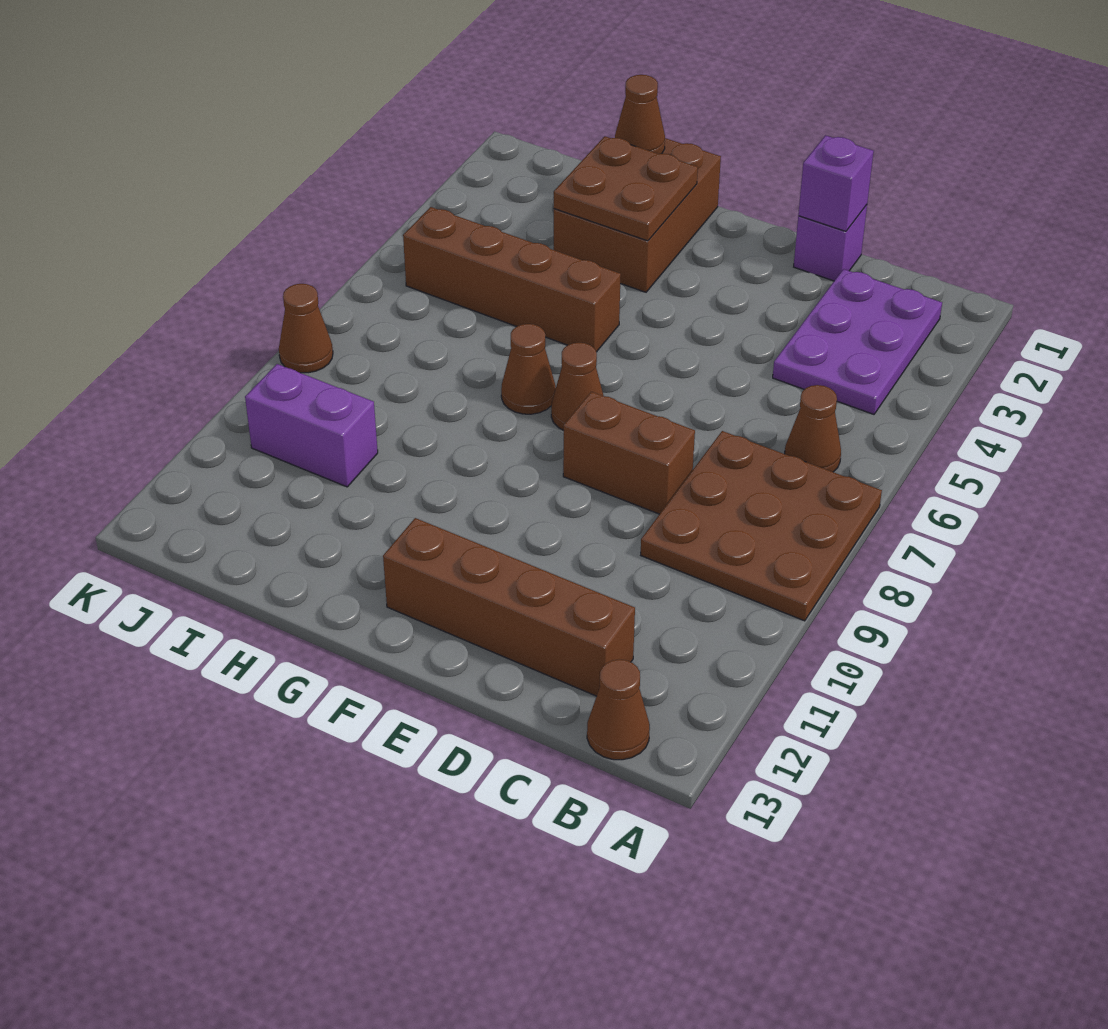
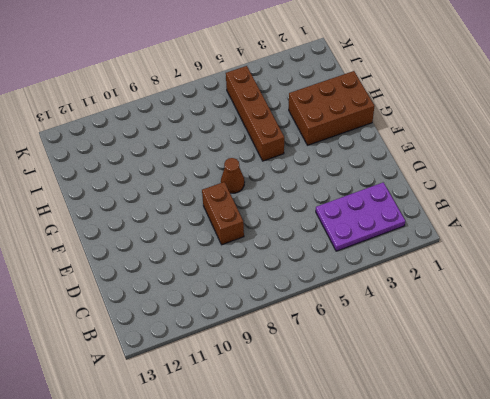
none -> brown plate A7:C9 level 1
none -> brown cone B6 level 1
none -> brown cone B13 level 1

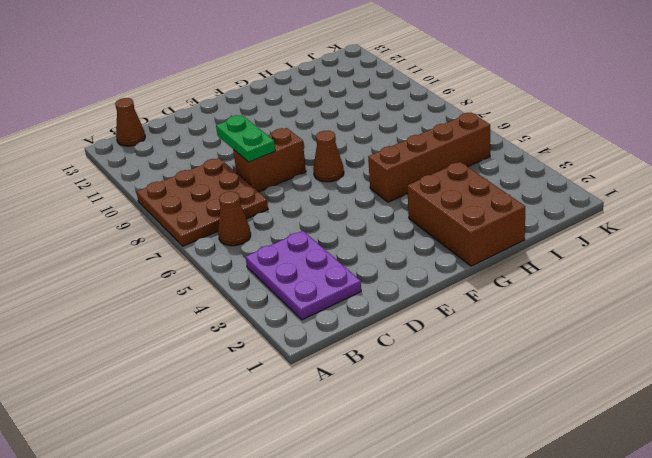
green plate D8:D9 level 2 -> none
none -> brown brick C12:F12 level 1
none -> purple brick D1 level 1
none -> brown cone G7 level 1

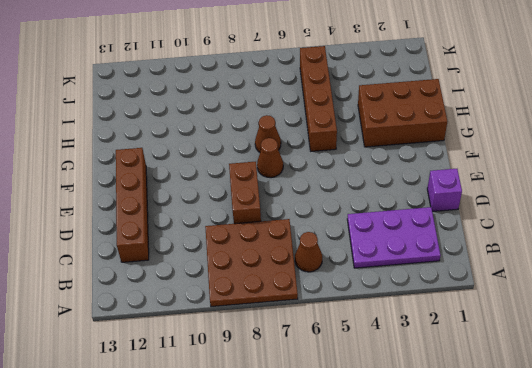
none -> brown cone B13 level 1
none -> purple brick I10:J10 level 1
none -> brown cone K8 level 1

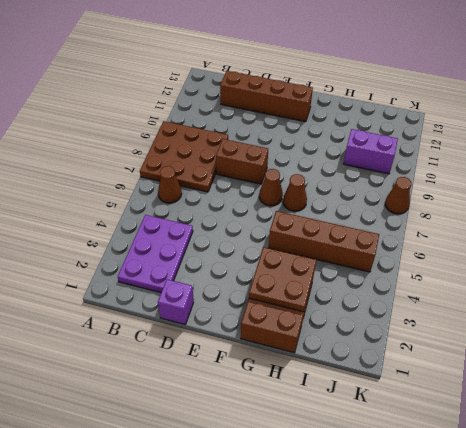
none -> brown cone B13 level 1
none -> purple brick D1 level 2
none -> brown cone H1 level 2

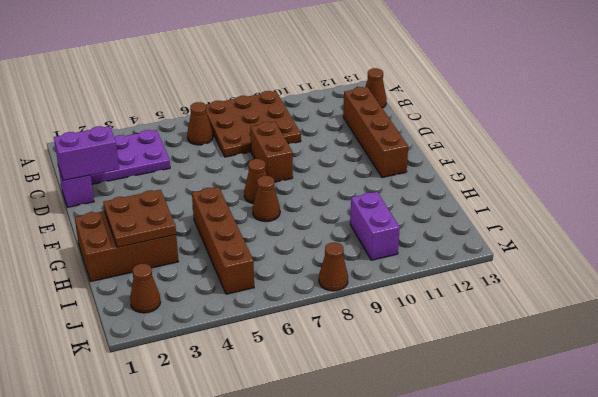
purple brick D1:D2 level 2 -> purple brick D1 level 2
brown cone J2 level 1 -> brown cone H1 level 2

